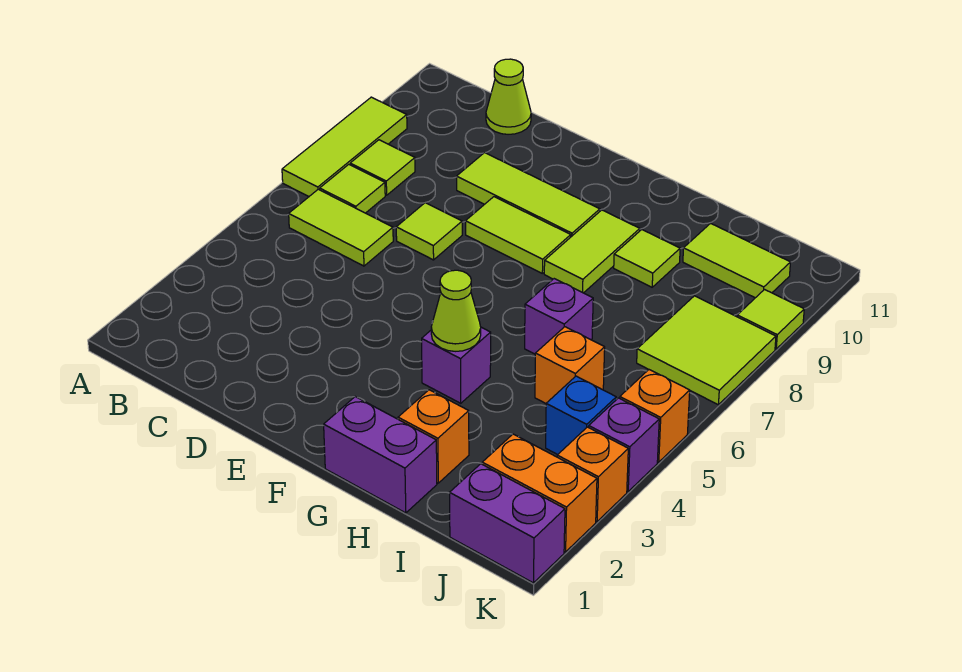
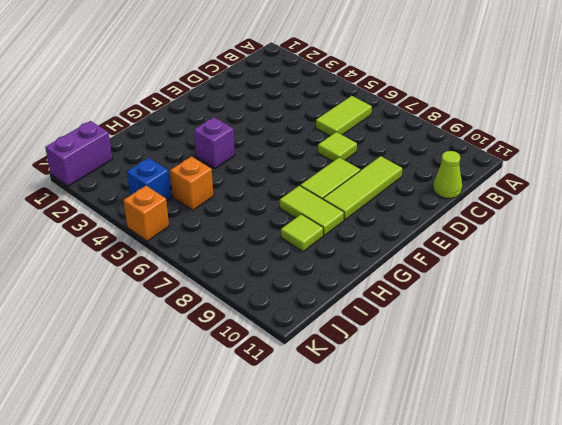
none -> lime tile A7:A9 level 1
none -> lime tile B7 level 1
none -> lime tile B8 level 1

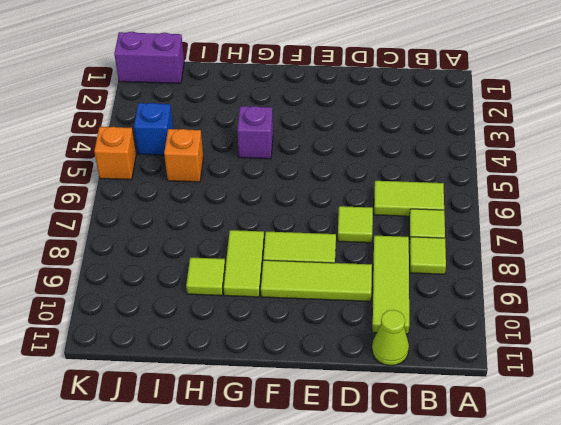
lime tile C8:C10 level 1 -> lime tile A7:A9 level 1
none -> purple brick G1:H1 level 1
none -> orange brick H2 level 1
none -> purple brick H6 level 1

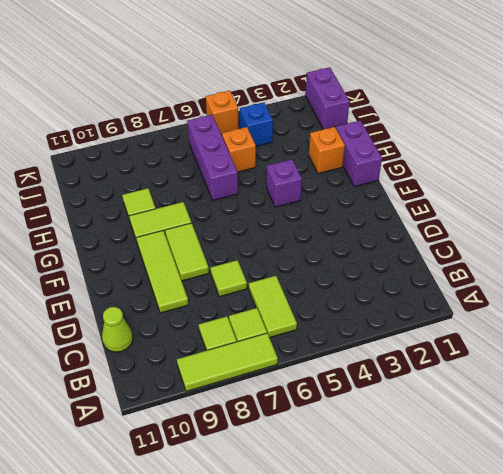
purple brick H6:J6 level 1 -> purple brick H6 level 1
none -> lime tile I10:J10 level 1
none -> orange brick J2:K2 level 1
none -> lime tile J7:K8 level 1

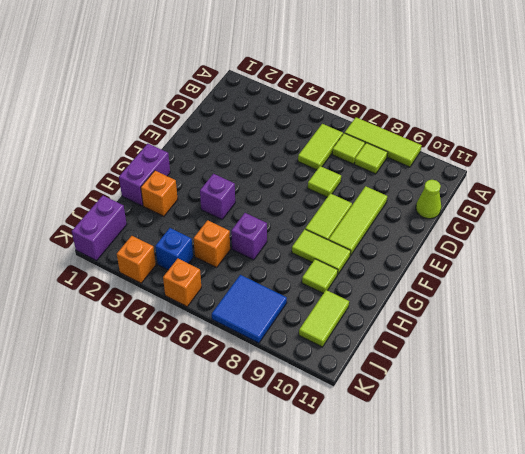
blue tile J7:K8 level 1 -> lime tile J7:K8 level 1
none -> orange brick J2:K2 level 1
none -> purple brick K4 level 1
none -> lime tile K9 level 1

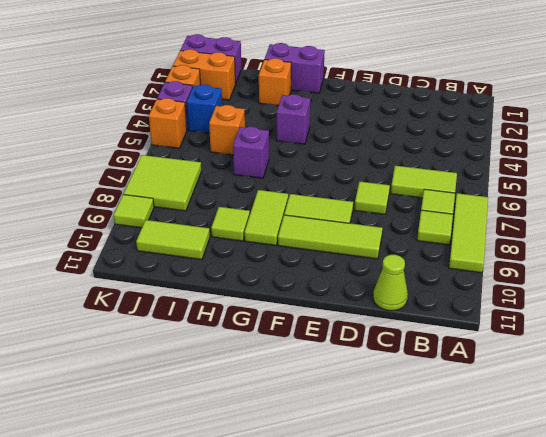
none -> lime cone G4 level 2

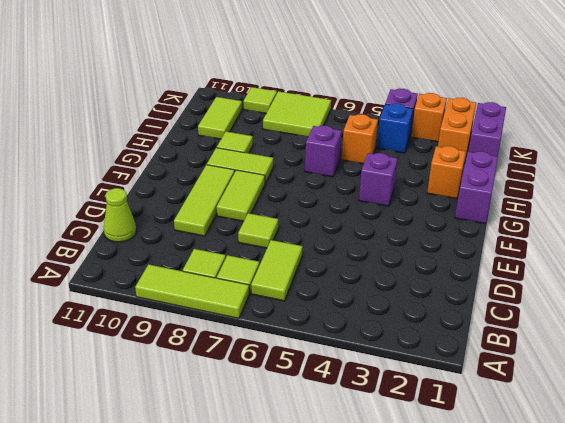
none -> orange brick K5 level 1
none -> lime cone G4 level 2

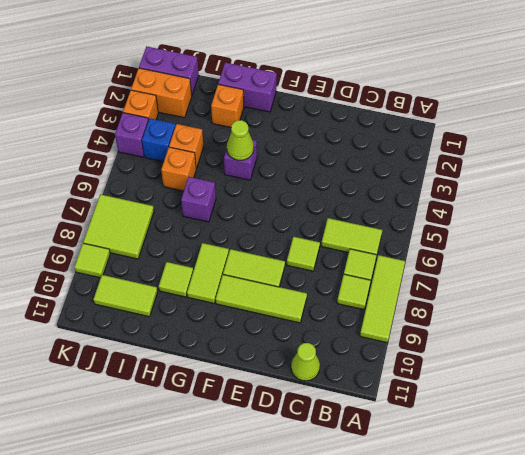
orange brick I4 level 1 -> orange brick K5 level 1

